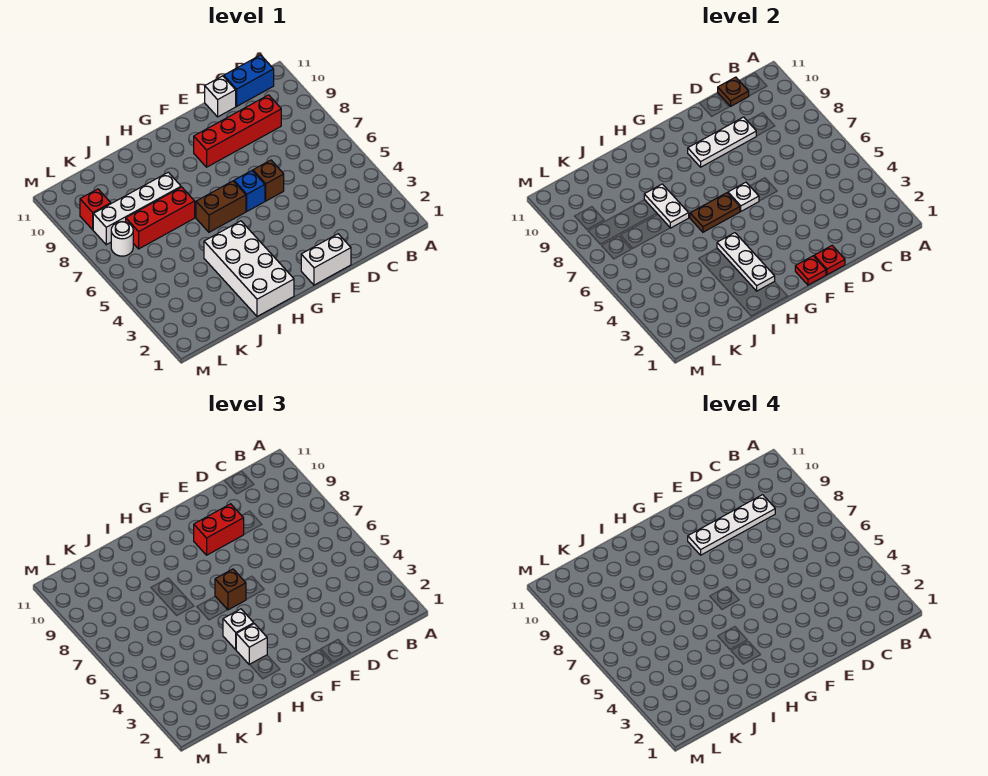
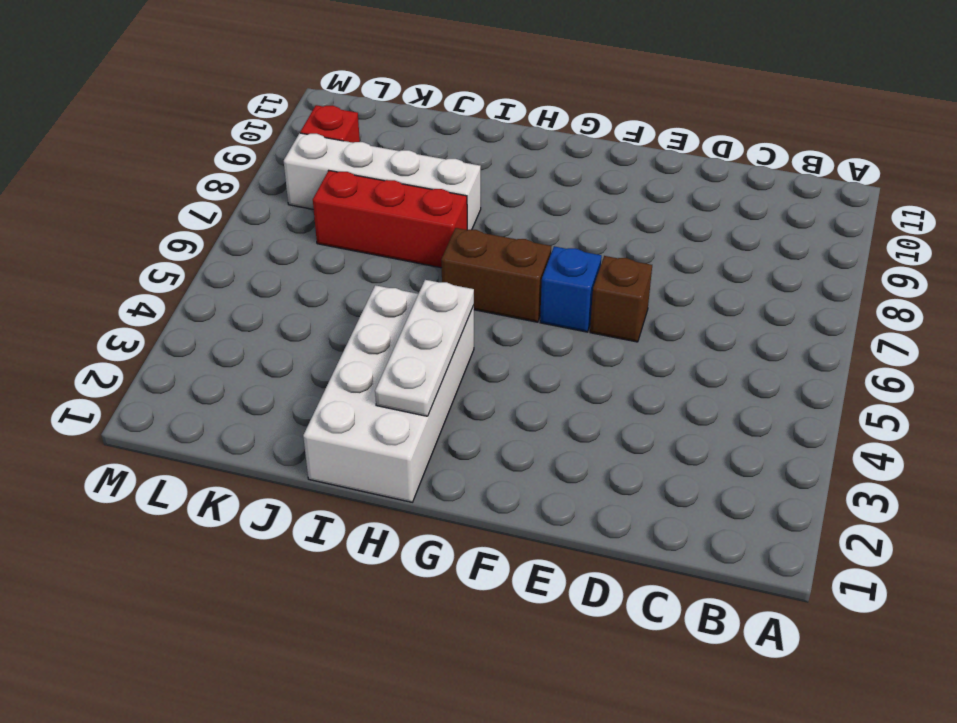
none -> blue brick B11:C11 level 1
none -> red brick C9:F9 level 1
none -> white brick D11 level 1

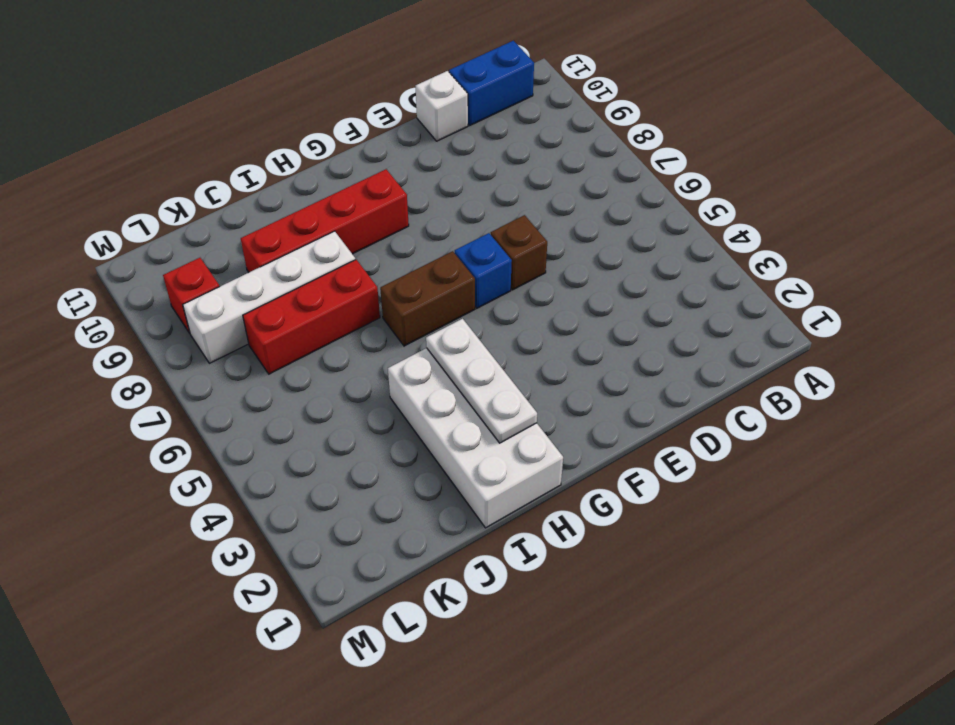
red brick G9:J9 level 1 -> red brick C9:F9 level 1
none -> white brick E1:F1 level 1
none -> white round brick L7 level 1
none -> brown plate C11 level 2

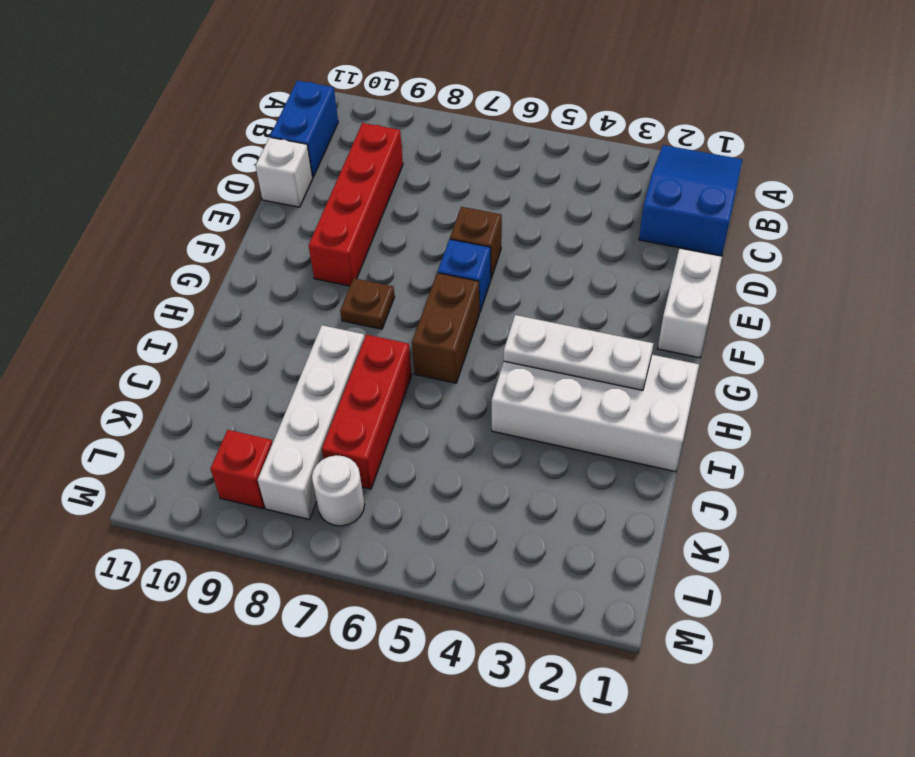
blue slope A1:C2 level 1 top C -> none
brown plate G8 level 1 -> brown plate C11 level 2
none -> white plate D9:F9 level 2
none -> red plate E1 level 2
none -> red plate F1 level 2

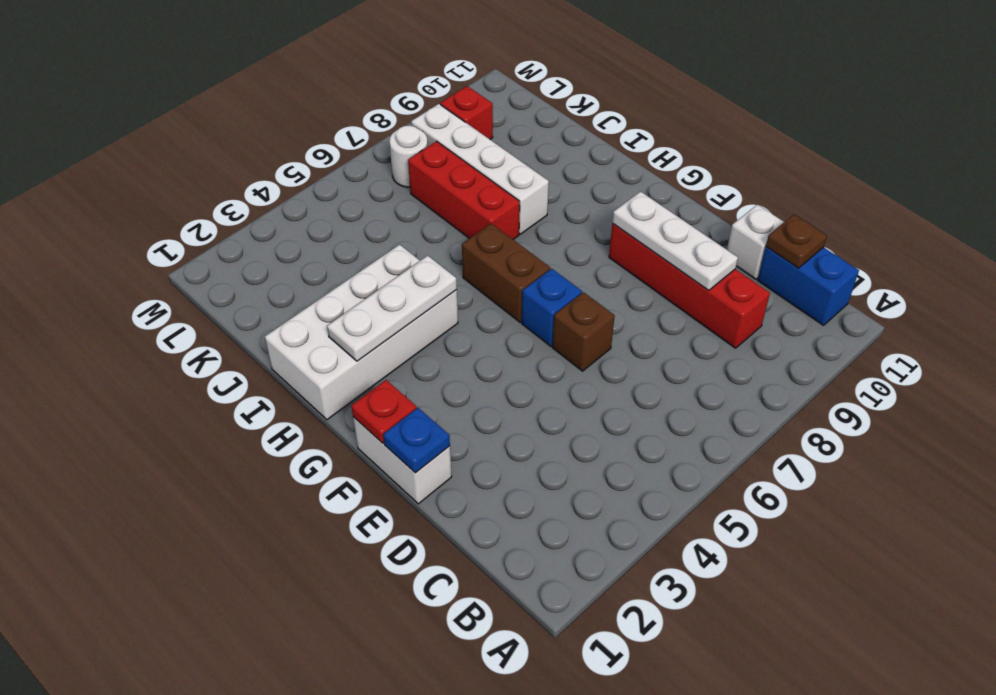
blue plate E1 level 2 -> red plate E1 level 2
none -> white plate F6 level 2
none -> brown plate G6:H6 level 2
none -> white plate I7:I8 level 2

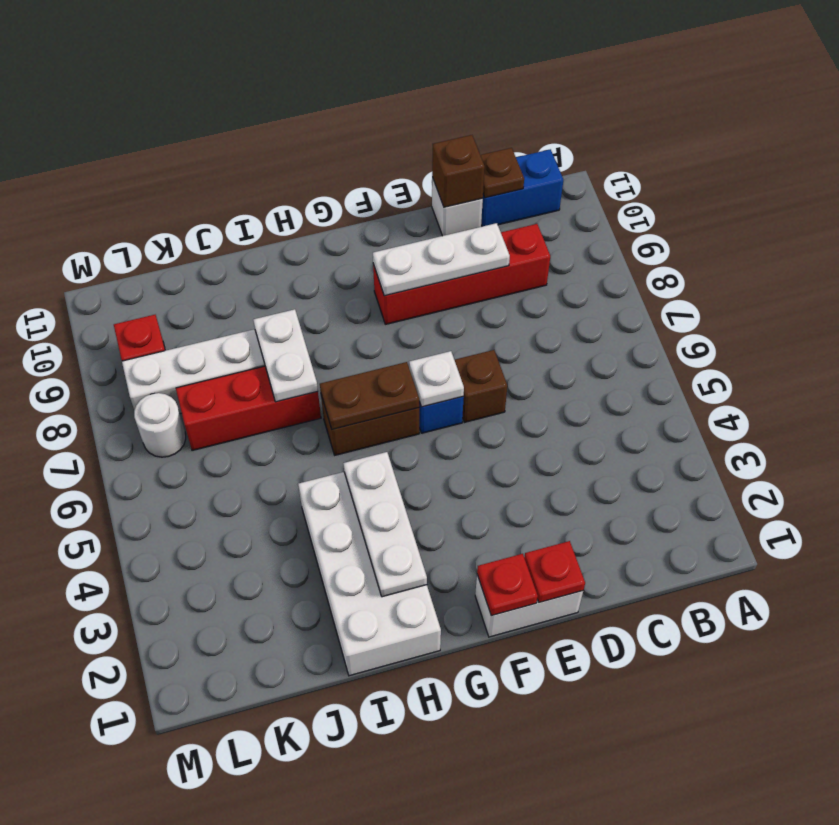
brown brick D11 level 2 -> brown brick G6 level 3
none -> red brick E9:F9 level 3
none -> white brick H3 level 3
none -> white brick H4 level 3

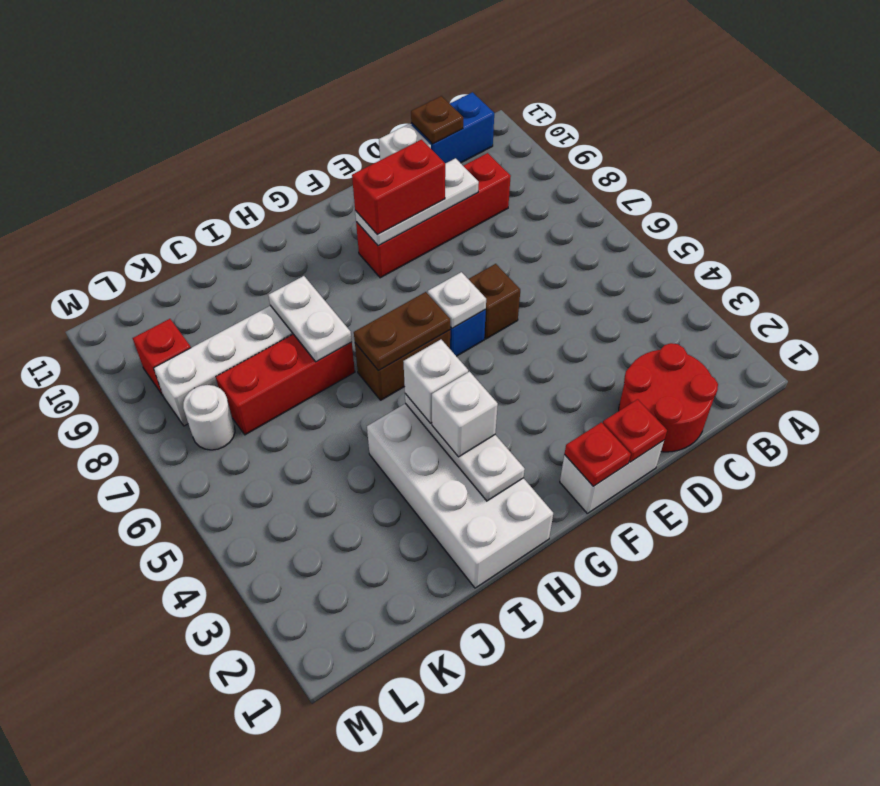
red round brick C1:D2 level 1 -> none
none -> brown brick G6 level 3
none -> white plate C9:F9 level 4

